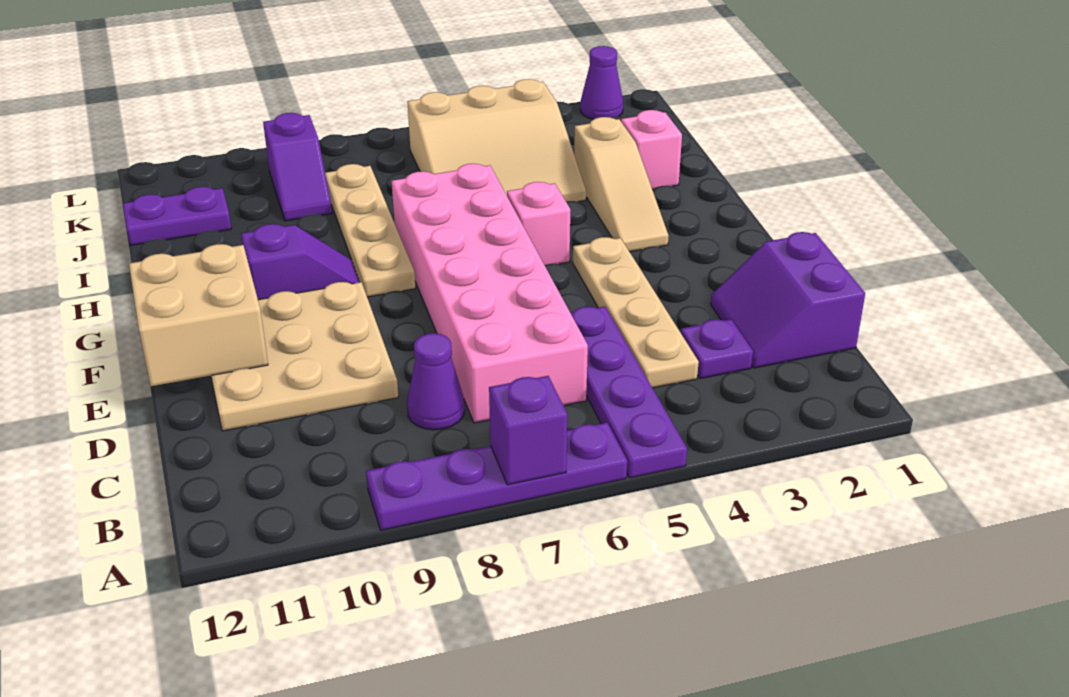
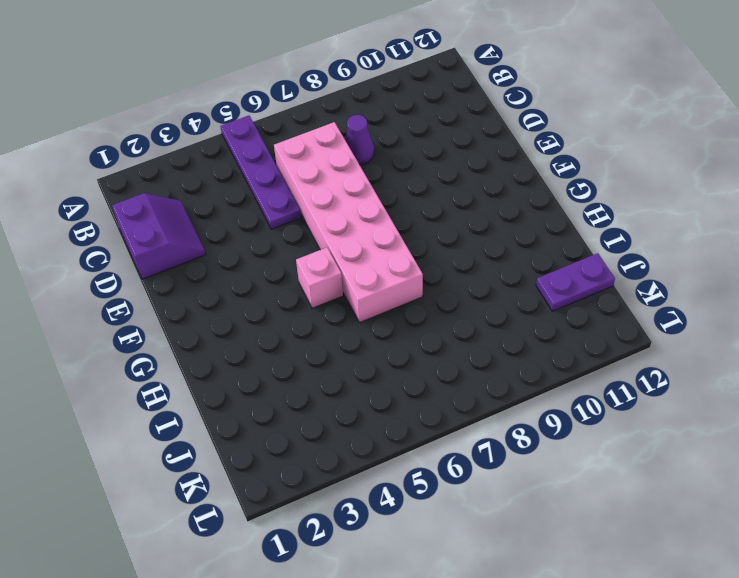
none -> purple plate A6:A9 level 1
none -> purple plate C3 level 1
none -> tan plate C4:F4 level 1

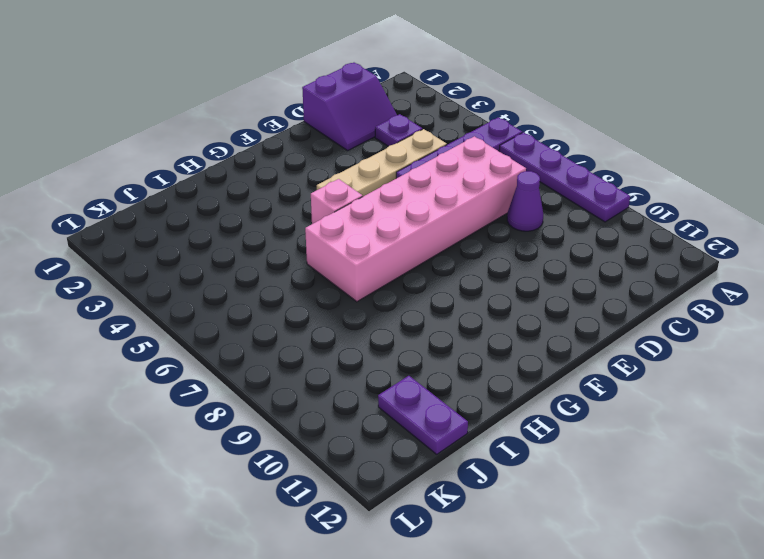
none -> tan plate D9:F11 level 1
none -> tan slope G3:I3 level 1 top I
none -> tan plate G8:J8 level 1

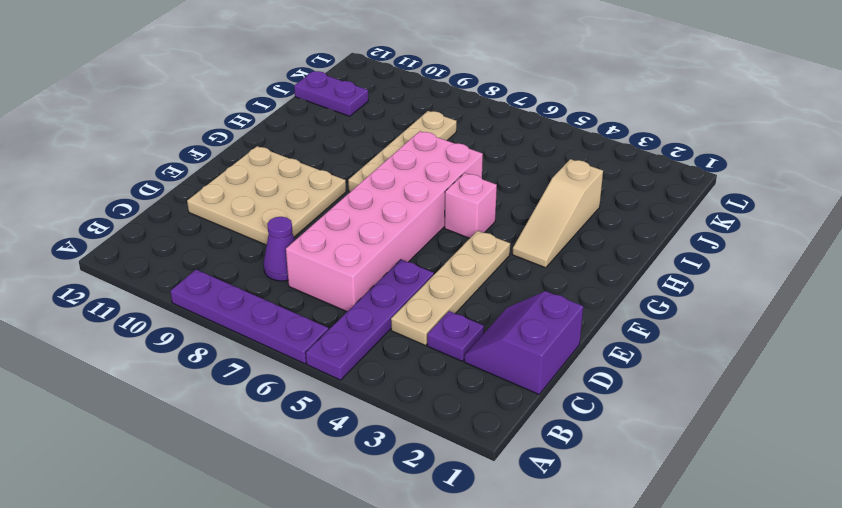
none -> purple slope G9:G10 level 1 top 10
none -> pink brick I2 level 1
none -> tan slope I4:K6 level 1 top K

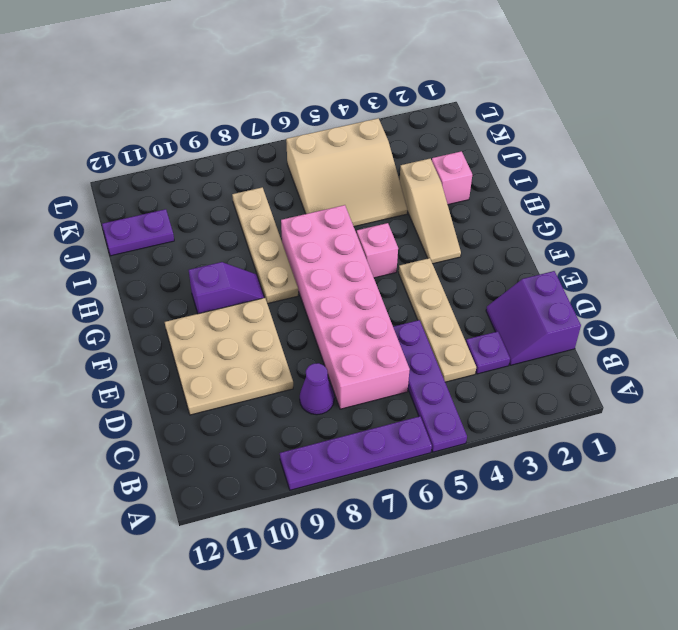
none -> purple slope J9:K9 level 1 top K
none -> purple cone L2 level 1
none -> purple brick A7 level 2

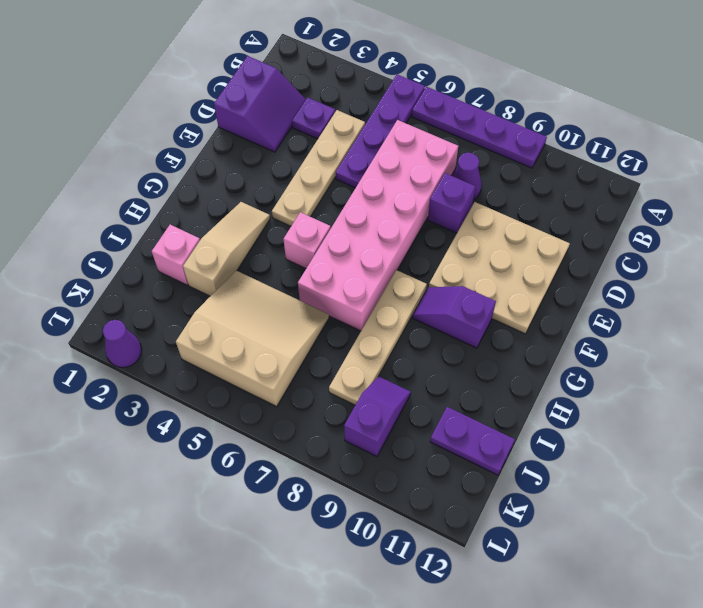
purple brick D8 level 1 -> purple brick A7 level 2
none -> tan brick E11:F12 level 2

